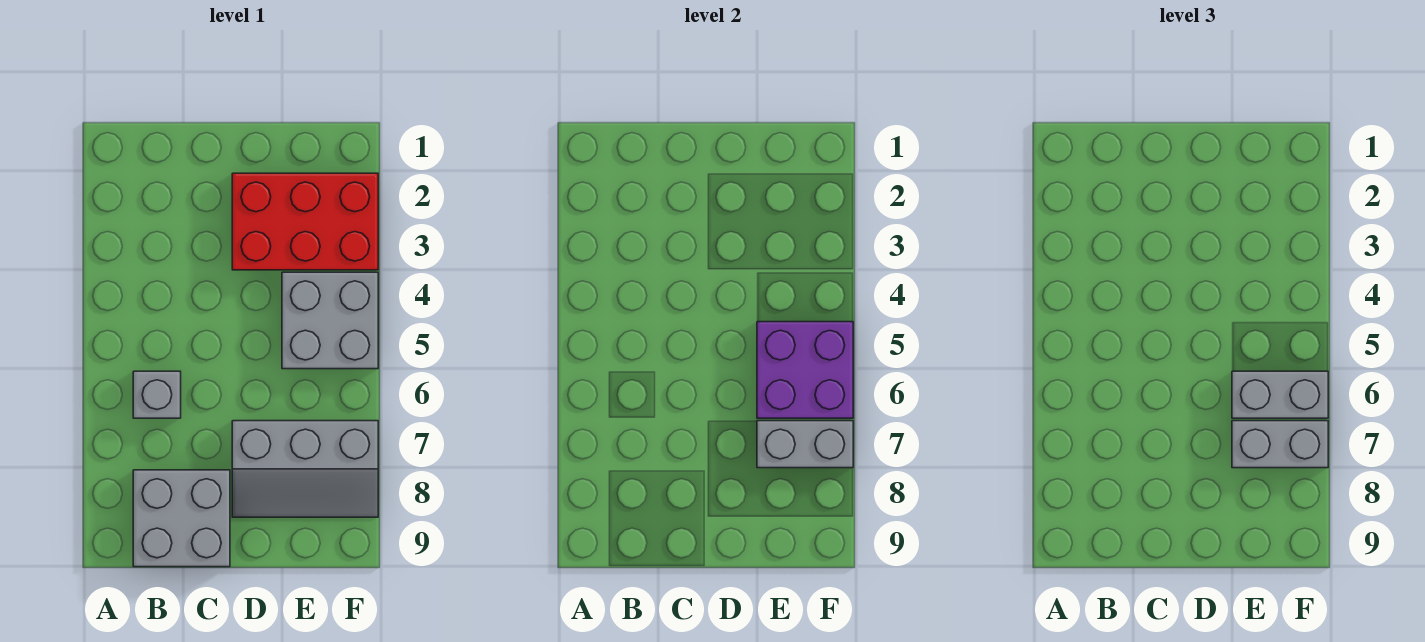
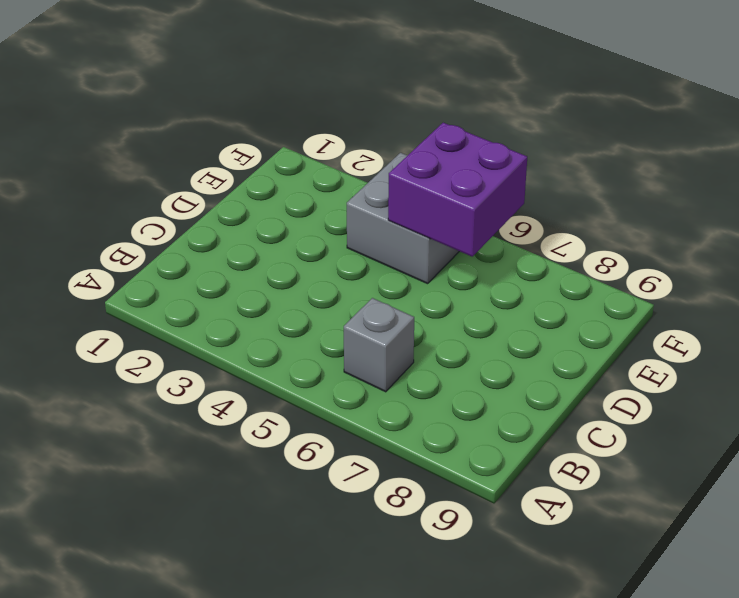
none -> grey brick B8:C9 level 1
none -> red brick D2:F3 level 1

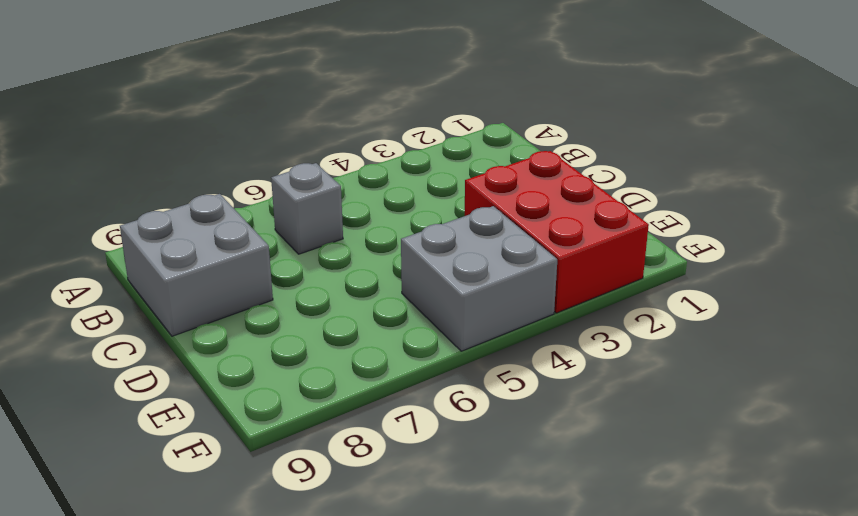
none -> grey slope D7:F8 level 1 top 7
none -> purple brick E5:F6 level 2

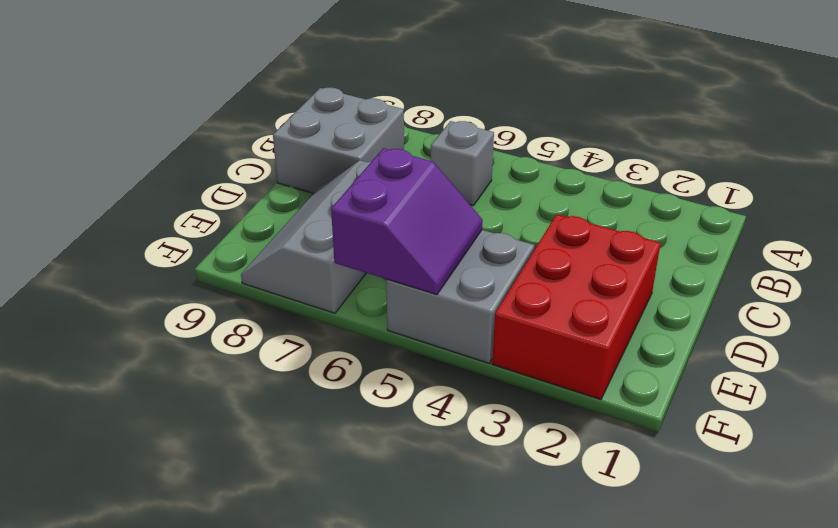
purple slope E5:F6 level 2 top 6 -> purple brick E5:F6 level 2
none -> grey brick E7:F7 level 2
none -> grey brick E6:F6 level 3

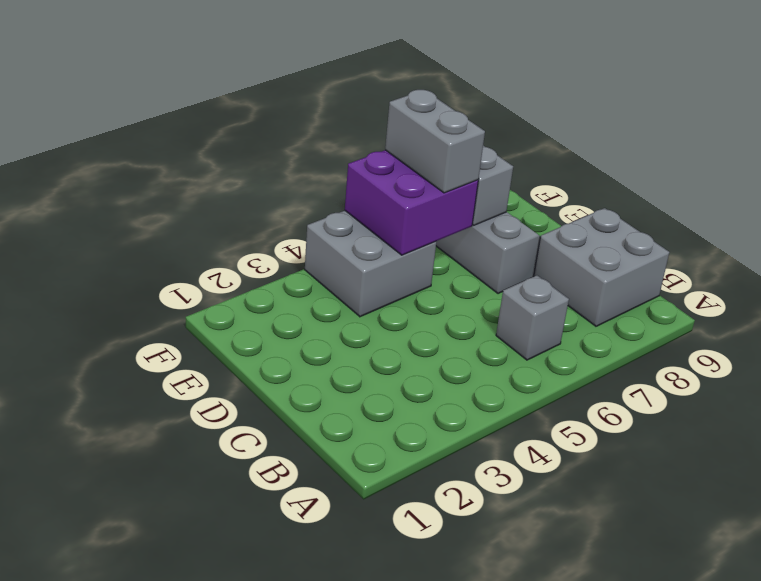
none -> red brick D2:F3 level 1
none -> grey brick E7:F7 level 3

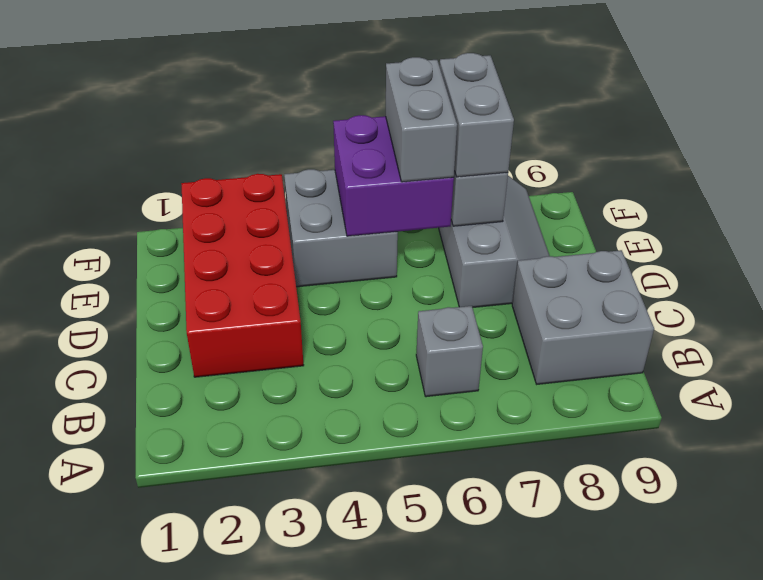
red brick C2:F3 level 1 -> red brick D2:F3 level 1

